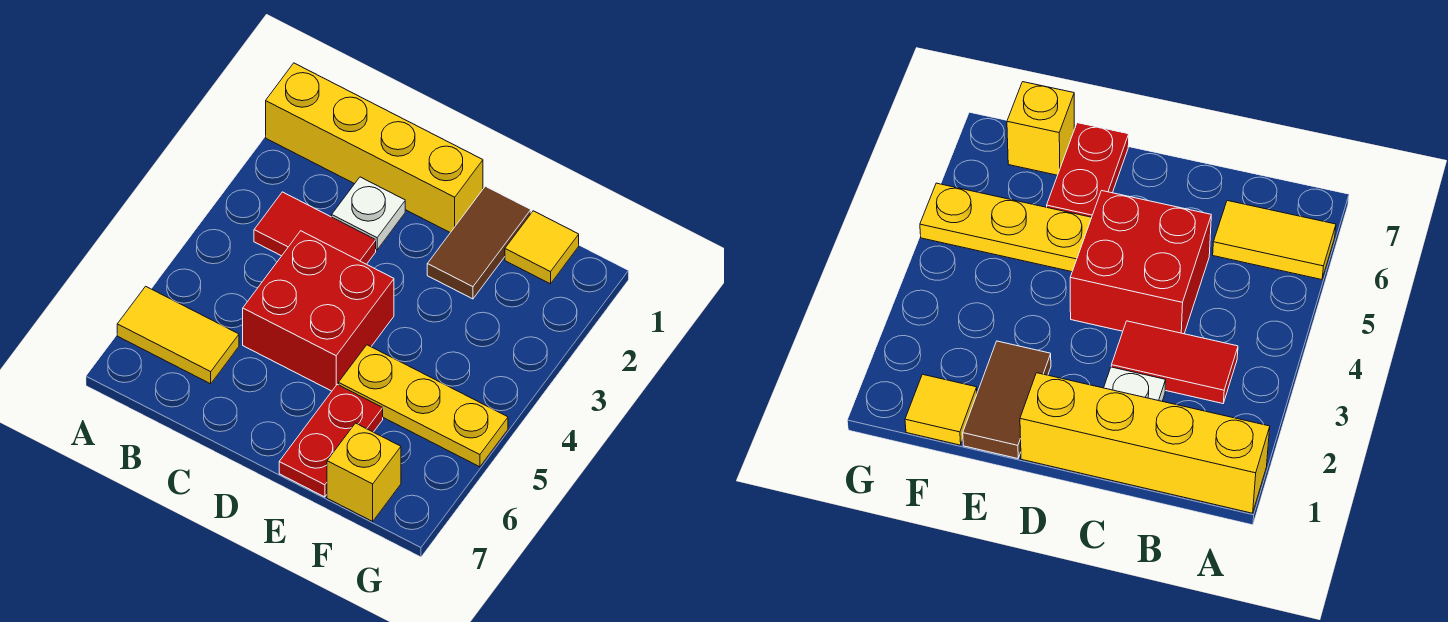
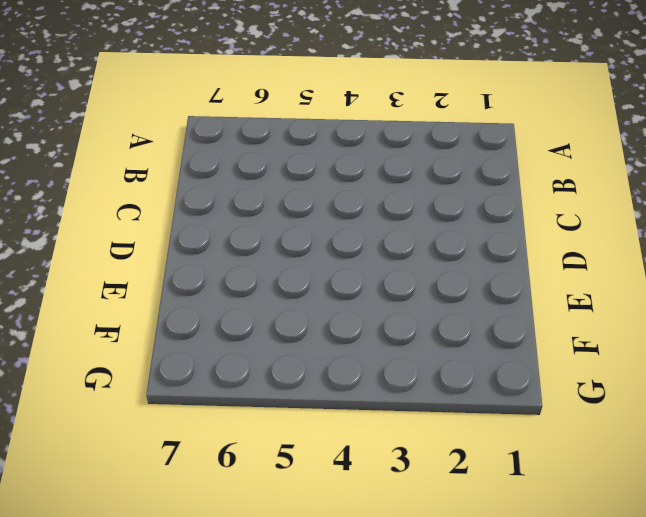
none -> yellow brick A1:D1 level 1
none -> yellow tile A6:B6 level 1

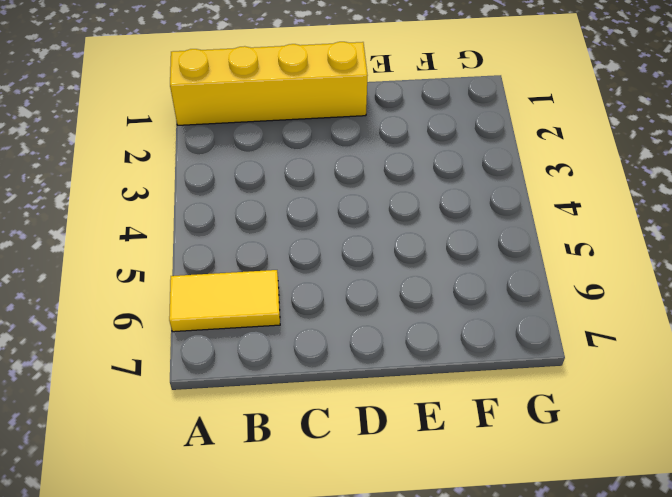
none -> red tile B3:C3 level 1
none -> white plate C2 level 1

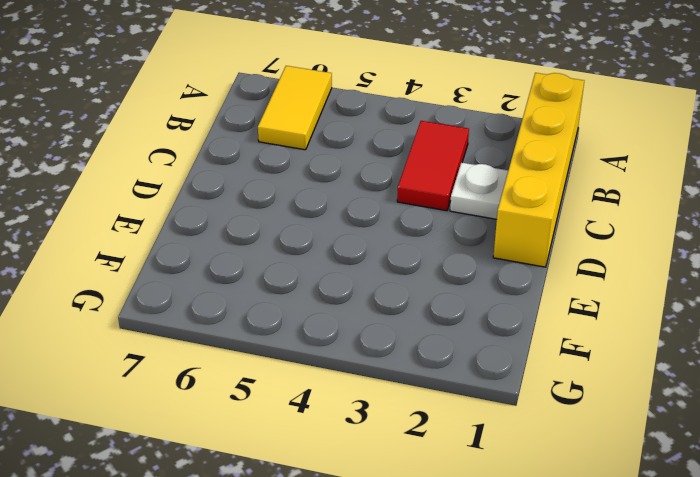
none -> red brick C4:D5 level 1
none -> brown tile E1:E2 level 1

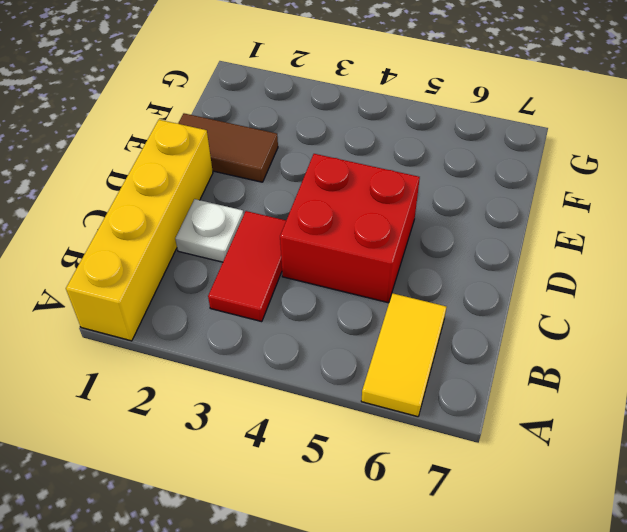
none -> yellow plate E5:G5 level 1
none -> red plate E6:E7 level 1

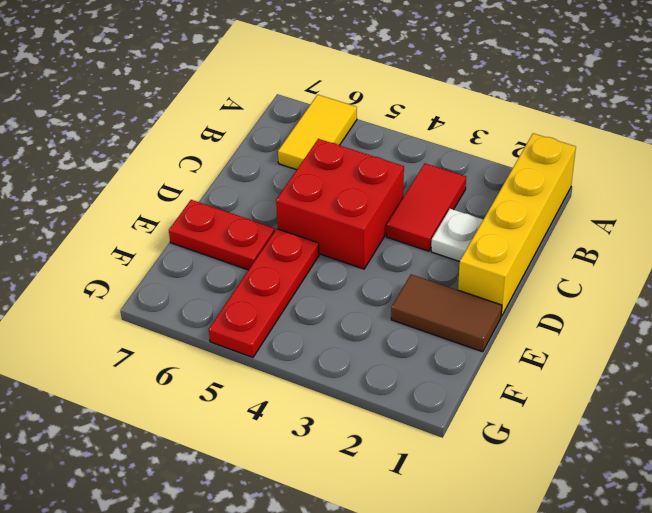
red plate E5:G5 level 1 -> yellow plate E5:G5 level 1
none -> yellow tile F1 level 1
none -> yellow brick F7 level 1

